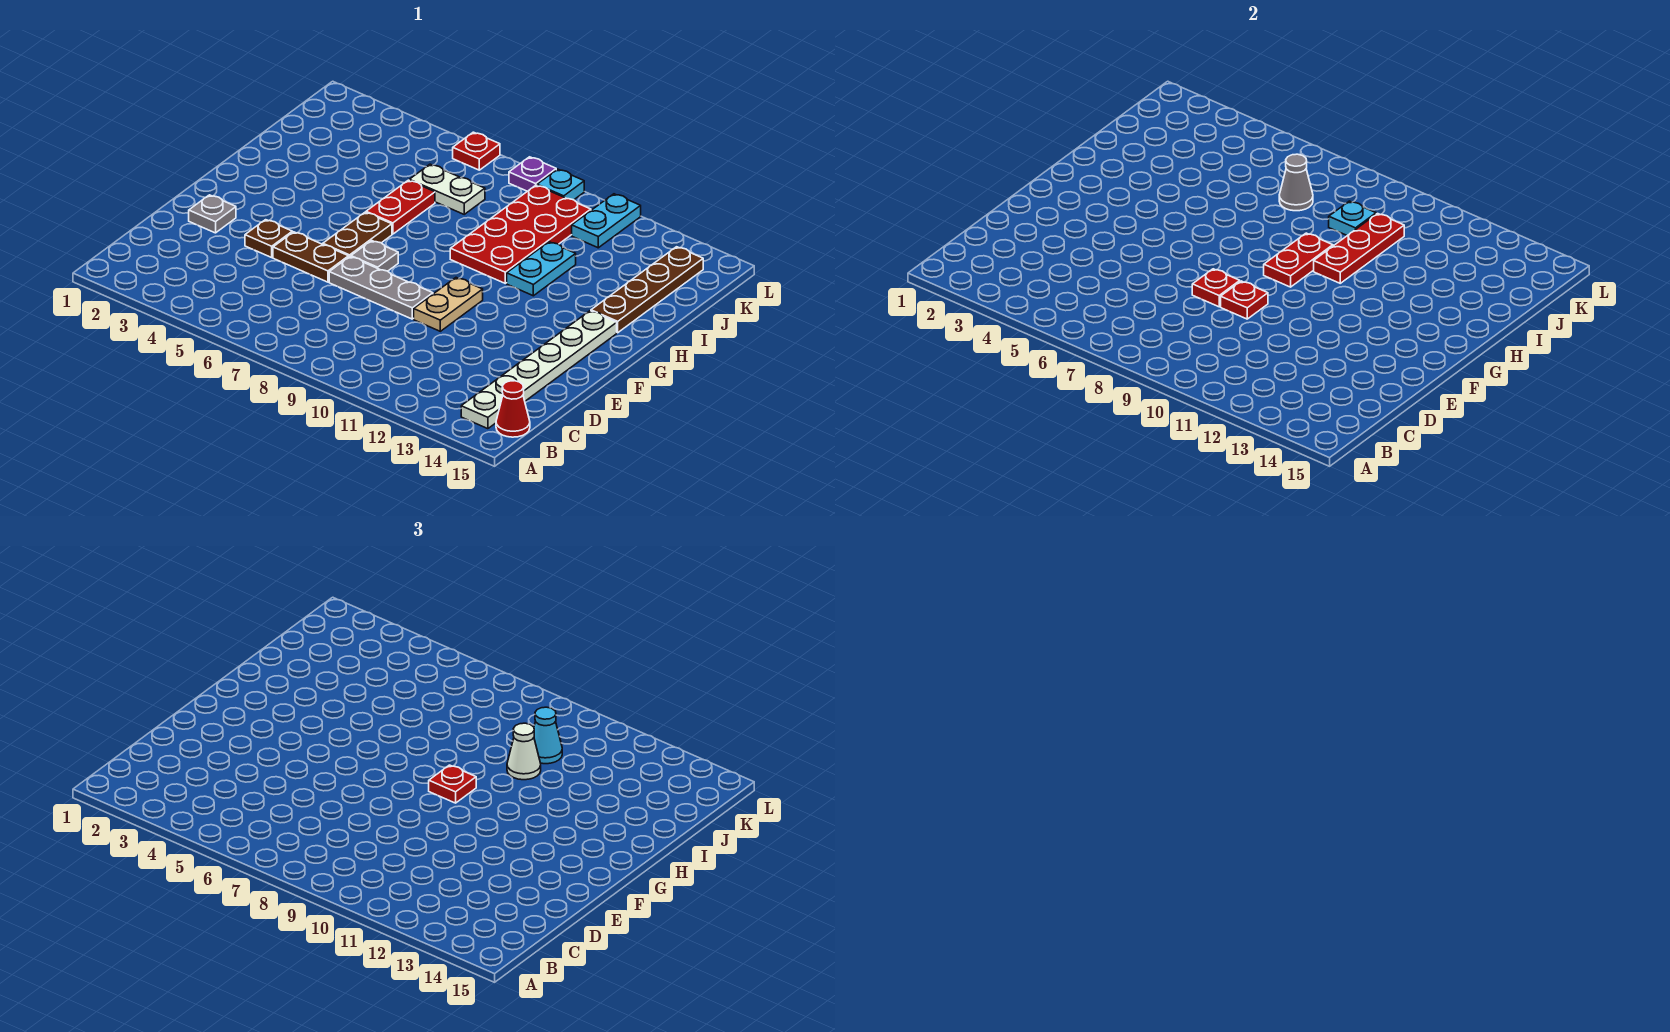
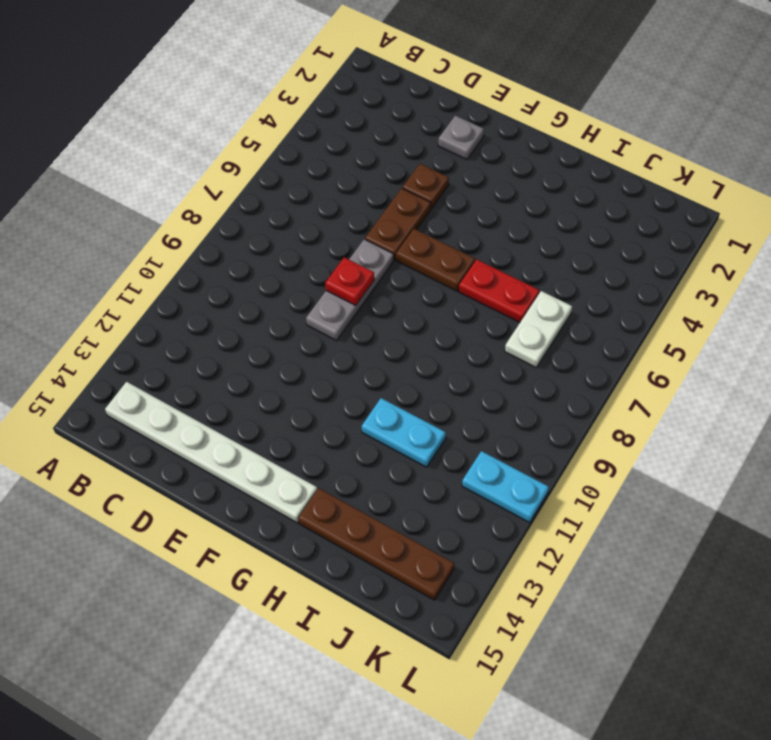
none -> red cone B15 level 1
none -> tan plate E10:F10 level 1
none -> grey plate F7 level 1

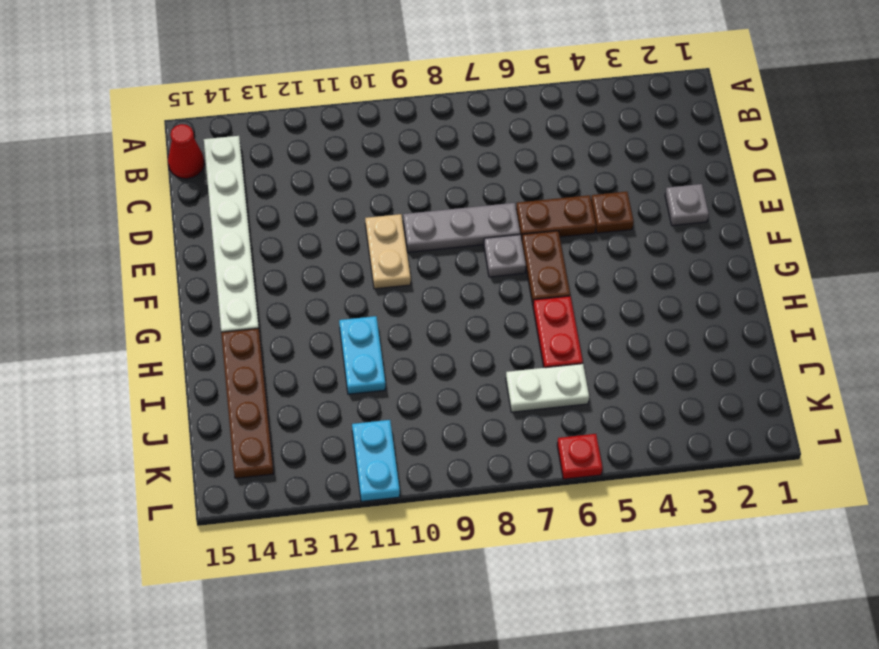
none -> red plate H9:K10 level 1
none -> purple plate L8 level 1
none -> cyan plate L9 level 1

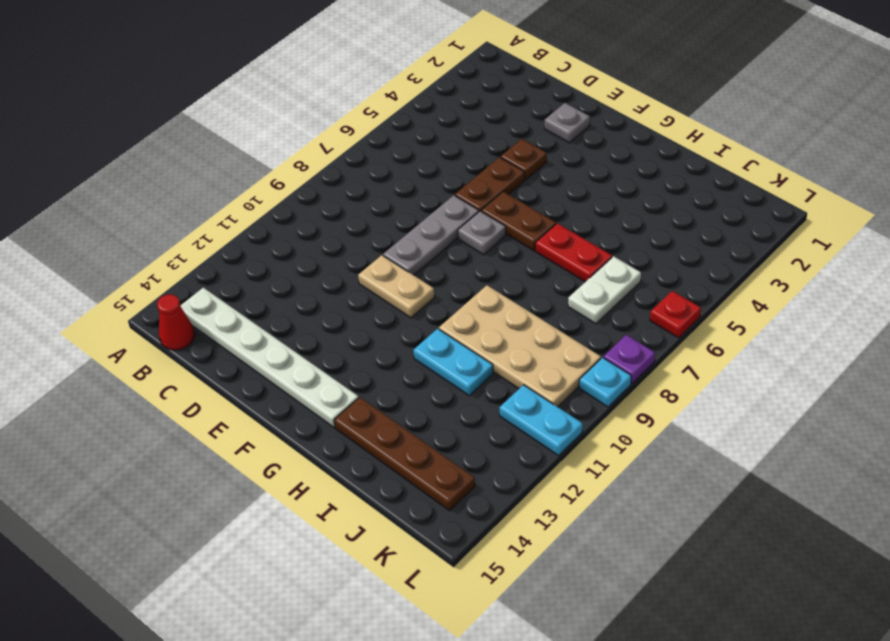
tan plate H9:K10 level 1 -> red plate H9:K10 level 1
none -> red plate E8 level 2
none -> red plate E9 level 2
none -> red plate G9:H9 level 2

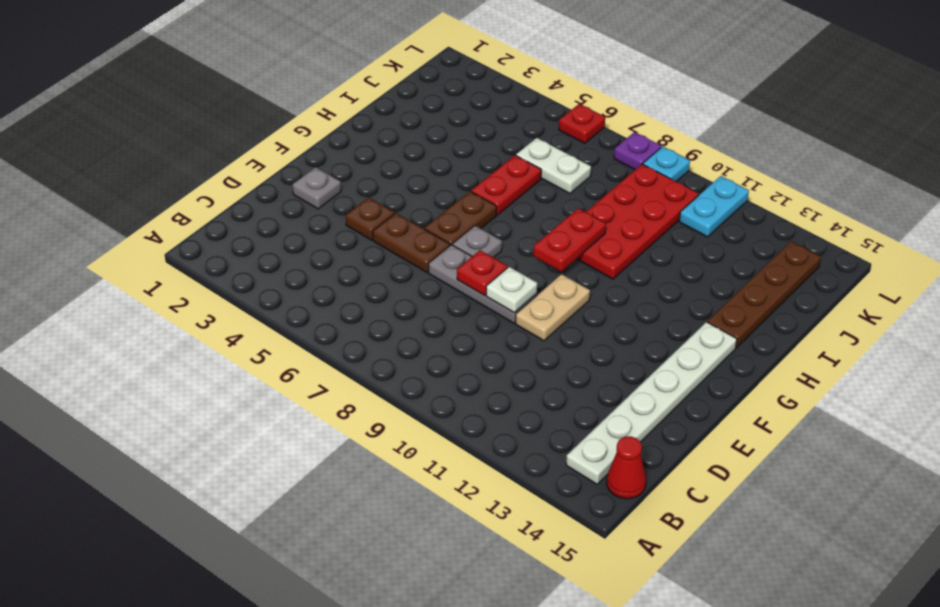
white plate E9 level 2 -> red plate E9 level 2
none -> cyan plate H11:I11 level 1
none -> red plate H10:J10 level 2
none -> grey cone J7 level 2

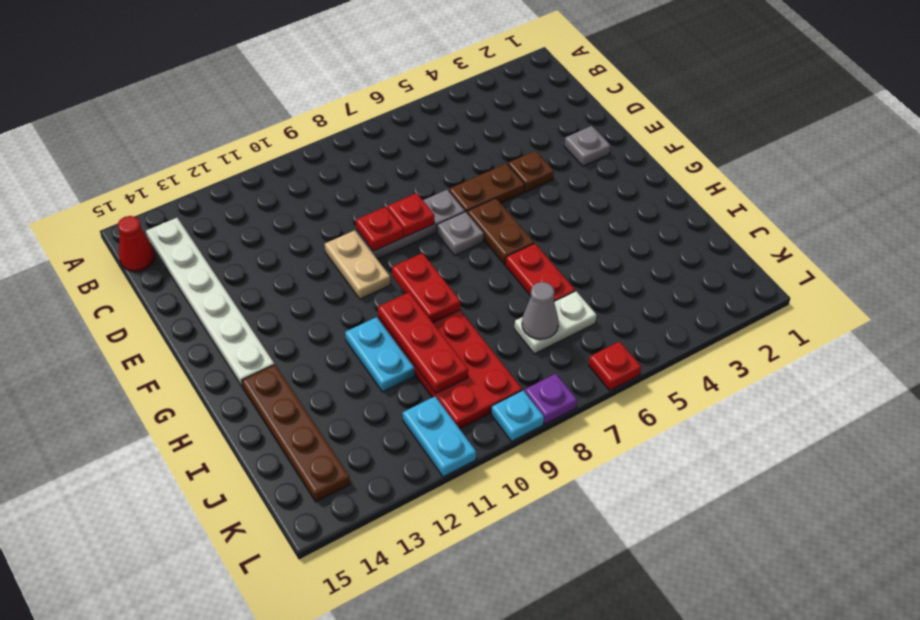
none -> cyan plate J9 level 2
none -> red plate G9 level 3
none -> white cone I10 level 3

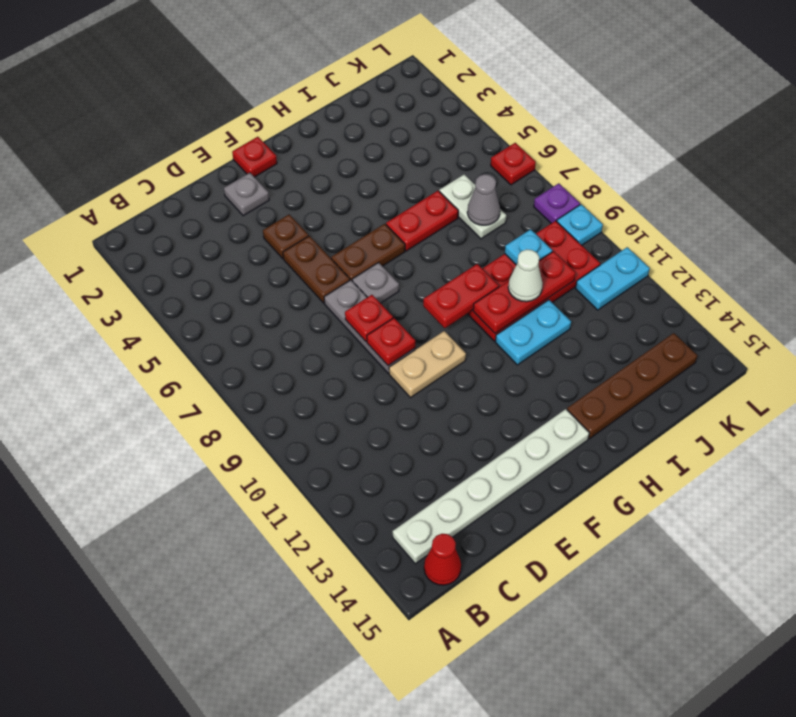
red plate F1 level 1 -> red plate G9 level 3
none -> cyan cone J10 level 3

